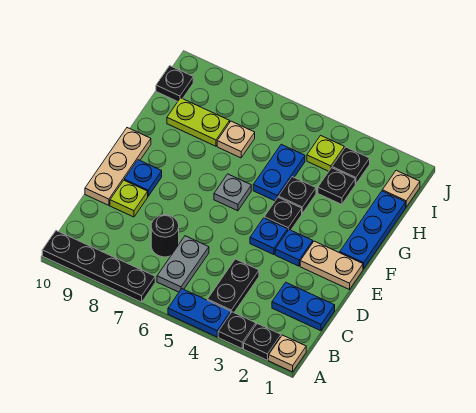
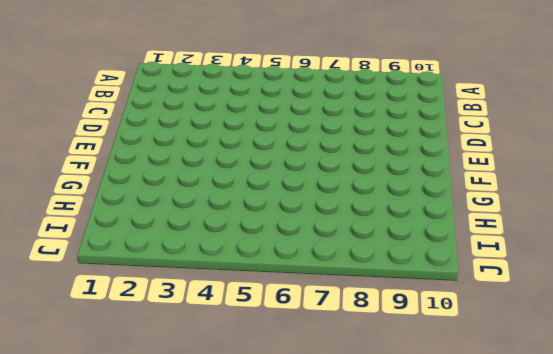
none -> tan plate A1 level 1
none -> black plate A2 level 1
none -> black plate A3 level 1

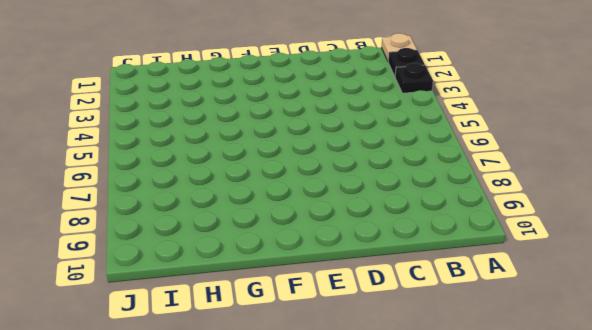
none -> blue plate A4:A5 level 1
none -> black plate A7:A10 level 1
none -> black plate B4:C4 level 1

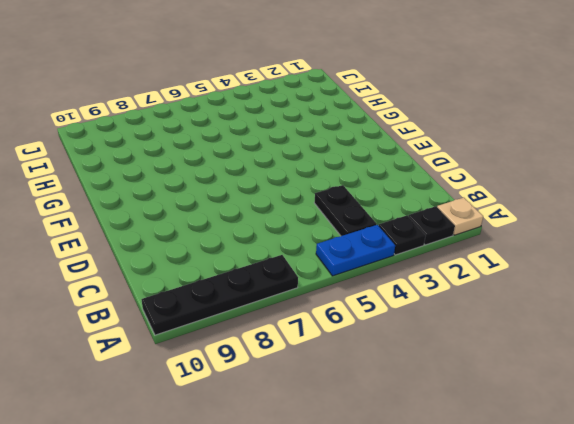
none -> grey plate B6:C6 level 1
none -> blue plate C1:C2 level 1
none -> black round brick C7 level 1

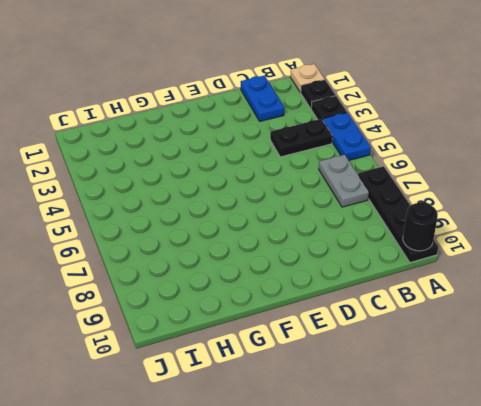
black round brick A10 level 2 -> black round brick C7 level 1
grey plate B6:B7 level 1 -> grey plate B6:C6 level 1
none -> lime plate D9 level 1
none -> tan plate D10:F10 level 1
none -> tan plate E1:E2 level 1

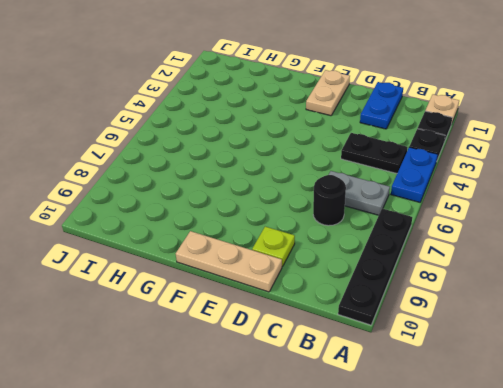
none -> blue plate E3 level 1
none -> blue plate E4 level 1
none -> blue plate E9 level 1

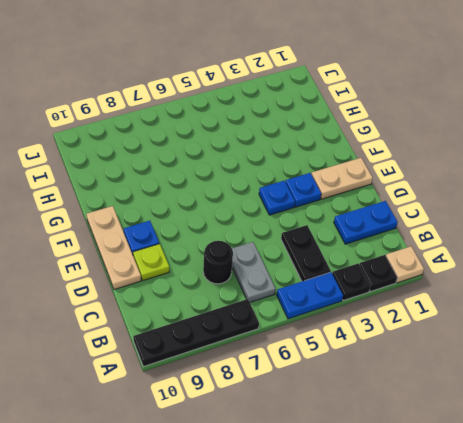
none -> blue plate F1:H1 level 1
none -> black plate F4 level 1
none -> grey plate F6 level 1

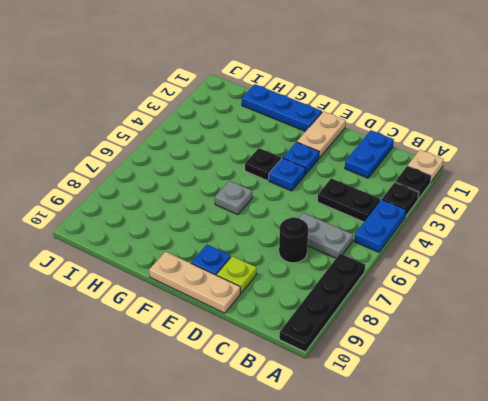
none -> black plate G4 level 1
none -> blue plate G5:H5 level 1
none -> black plate H3 level 1

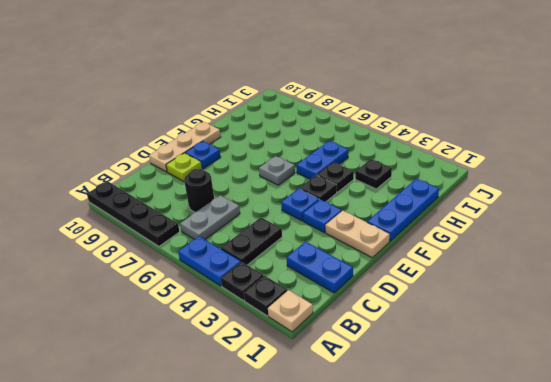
none -> tan plate H7 level 1
none -> lime plate H8:H9 level 1
none -> tan plate I1 level 1

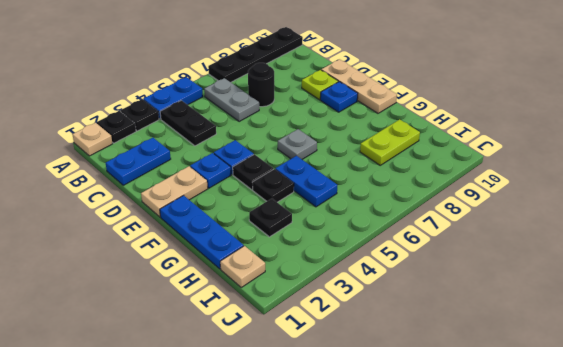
none -> tan plate H7 level 1
none -> black plate I3 level 1
none -> lime plate I4 level 1

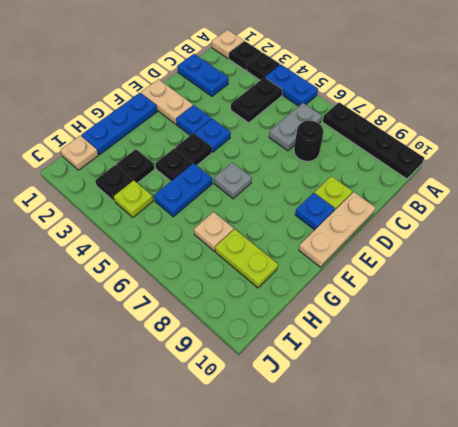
none -> black plate I10 level 1

